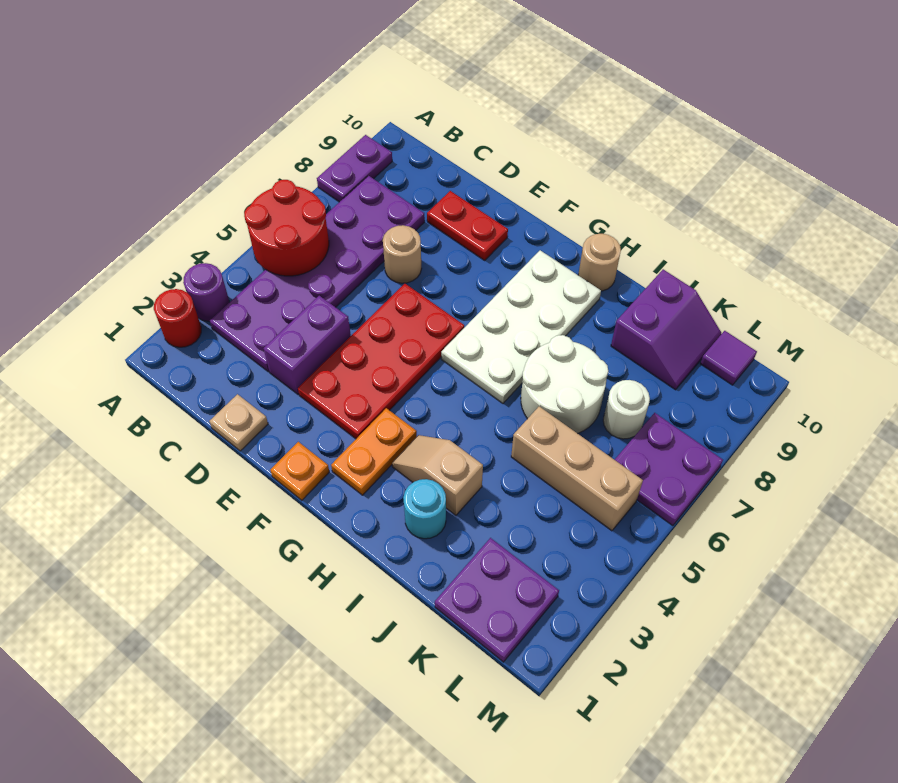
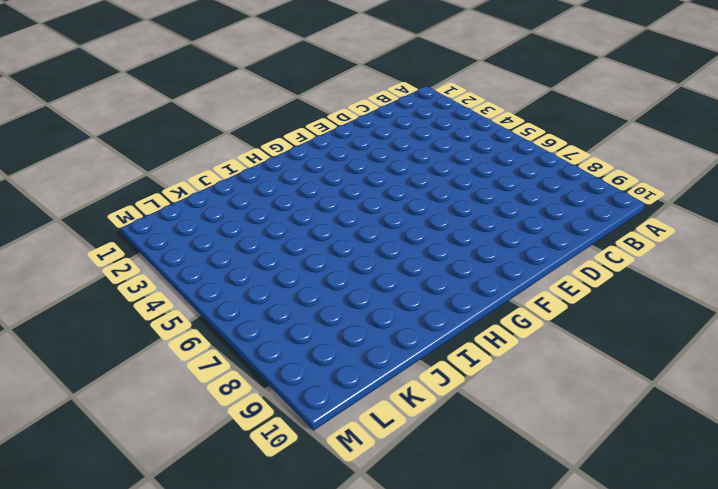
none -> red round brick A2 level 1
none -> purple round brick A3 level 1
none -> purple plate A8:A9 level 1

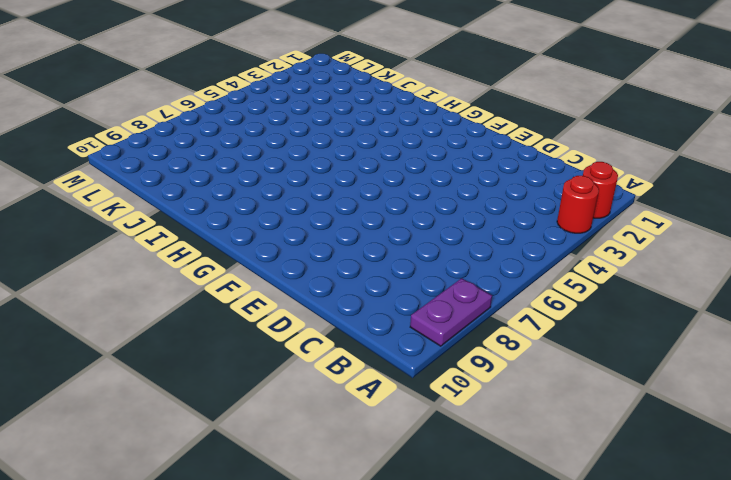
red round brick A3 level 1 -> purple round brick A3 level 1
none -> purple plate B3:C8 level 1
none -> tan plate D1 level 1
none -> purple brick D3:D4 level 1

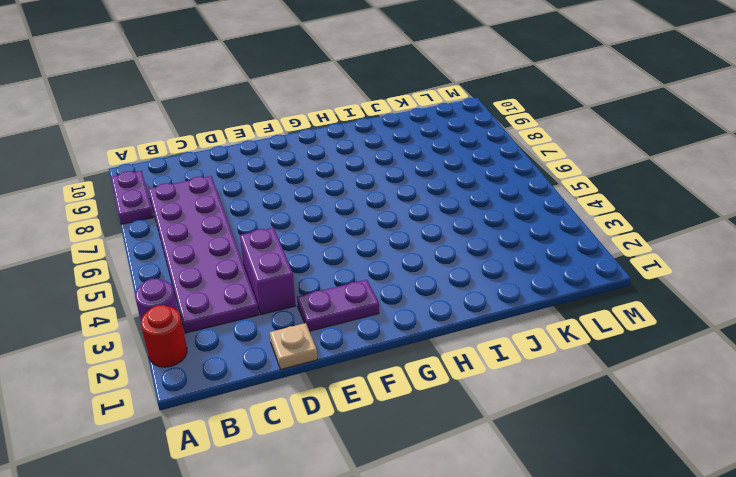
purple plate E2:F2 level 1 -> none
none -> tan round brick D7 level 1
none -> red plate D9:E9 level 1
none -> red plate E3:F6 level 1

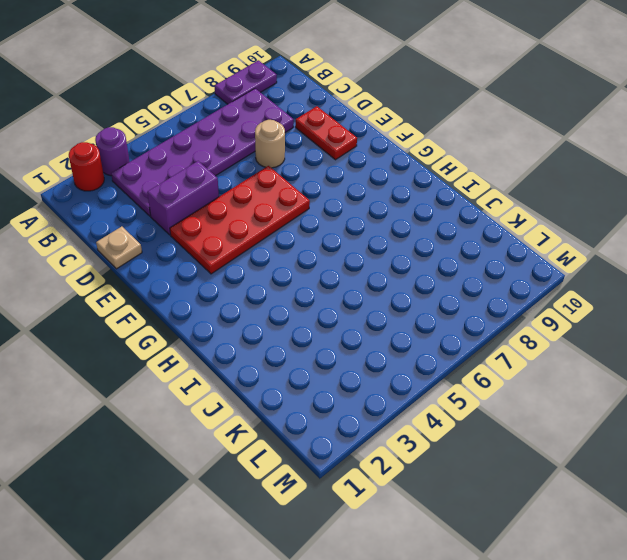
none -> orange plate F1 level 1
none -> orange plate G2:G3 level 1
none -> white plate G6:H9 level 1

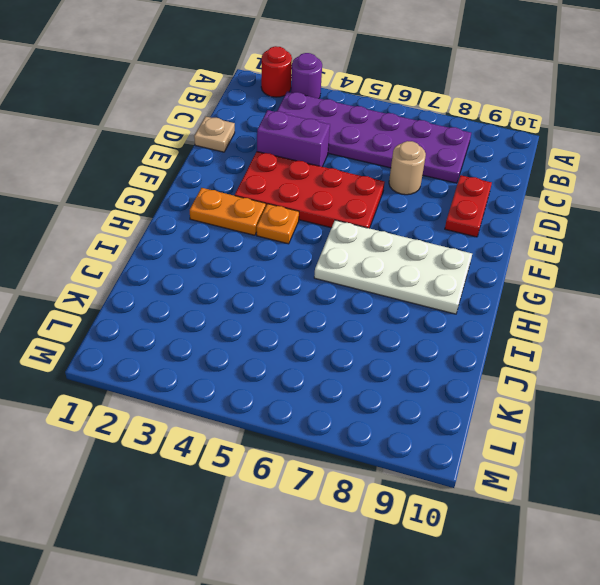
orange plate G4 level 1 -> orange plate F1 level 1
none -> purple plate A8:A9 level 1
none -> tan slope H3:I3 level 1 top I
none -> tan round brick H10 level 1

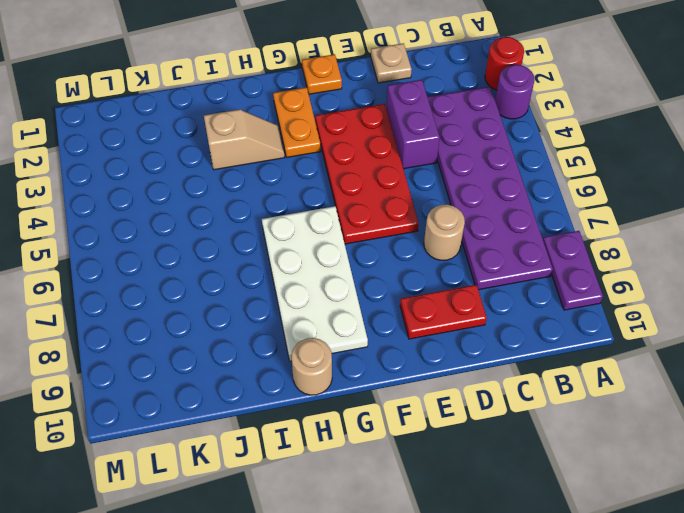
none -> cyan round brick I2 level 1
none -> white round brick I6:J7 level 1
none -> tan brick J5:L5 level 1

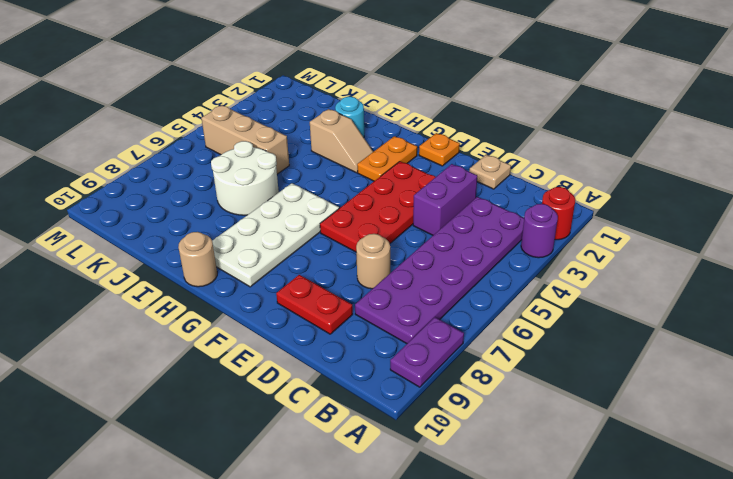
none -> purple slope J9:K10 level 1 top J
none -> purple plate K1:L2 level 1
none -> white round brick K7 level 1

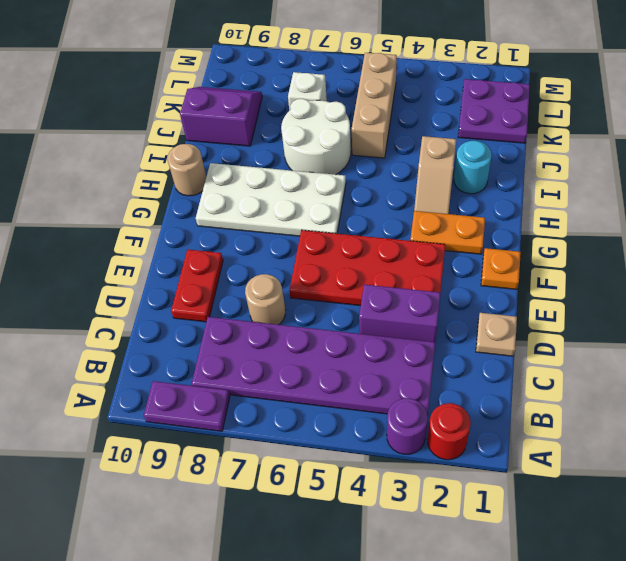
white brick K7 level 1 -> white round brick K7 level 1
none -> purple plate L6:M7 level 1
none -> purple tile L10 level 1
none -> red round brick A5:B6 level 2

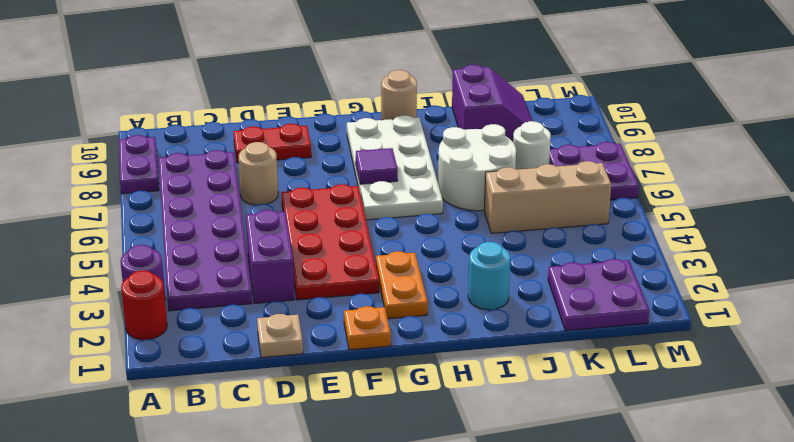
purple tile G7 level 2 -> purple tile L10 level 1
none -> tan slope H3:I3 level 1 top I
none -> red round brick A5:B6 level 2

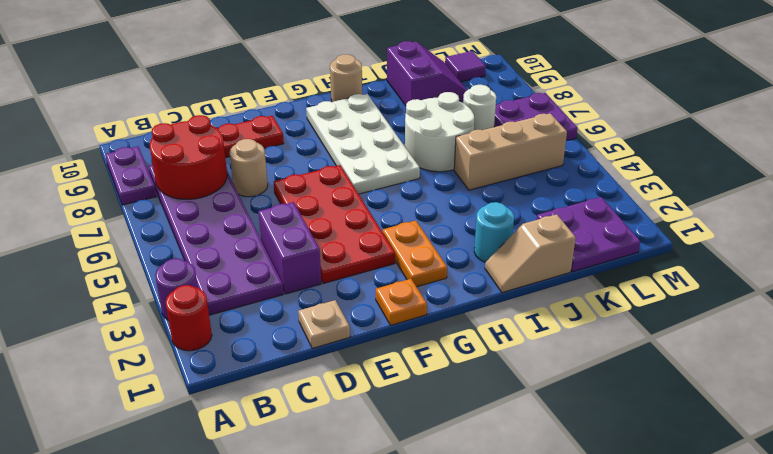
red round brick B7:C8 level 2 -> red round brick A5:B6 level 2
tan slope I1:J1 level 1 top J -> tan slope H3:I3 level 1 top I

